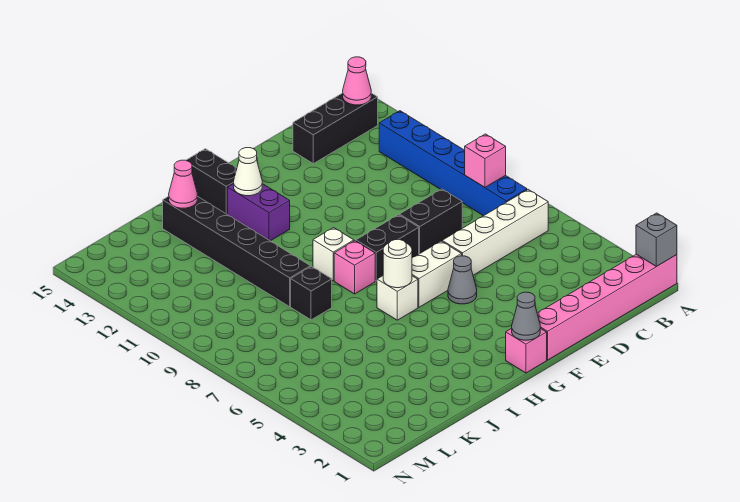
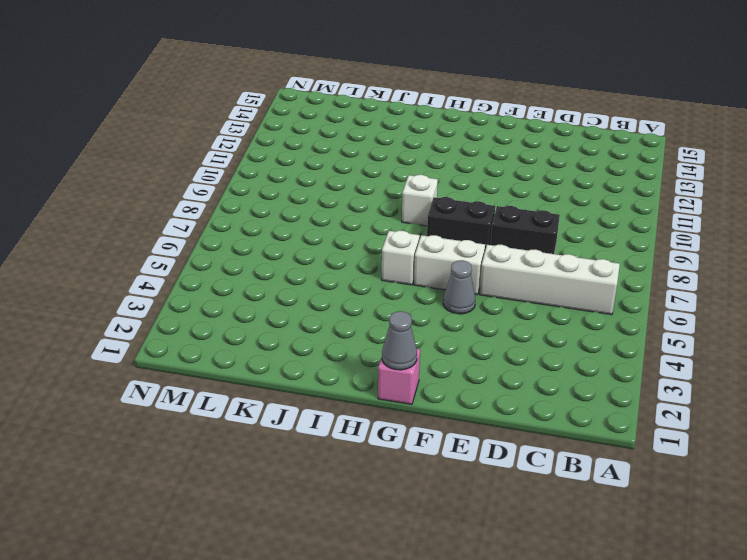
none -> pink brick A1:F1 level 1
none -> blue brick B7:B12 level 1
none -> black brick B14:D14 level 1

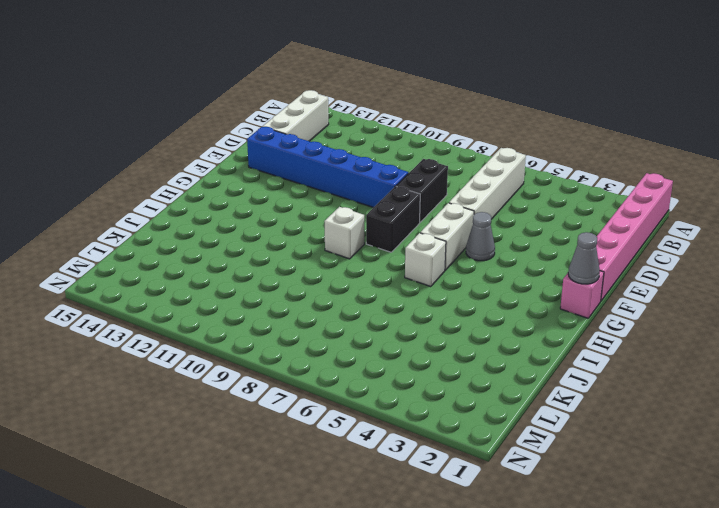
white brick B14:D14 level 1 -> black brick B14:D14 level 1
blue brick E9:E14 level 1 -> blue brick B7:B12 level 1
none -> pink brick H8 level 1
none -> purple brick H12:H13 level 1
none -> black brick H14:H15 level 1

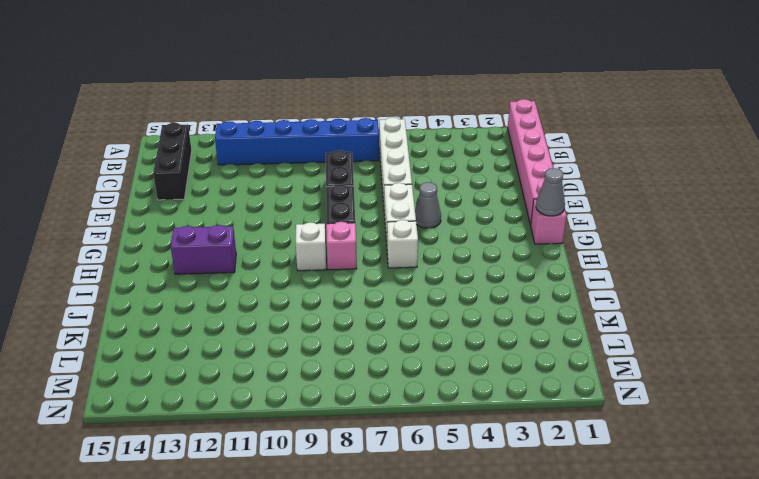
none -> black brick H14:H15 level 1
none -> black brick J8 level 1
none -> black brick J9:J14 level 1

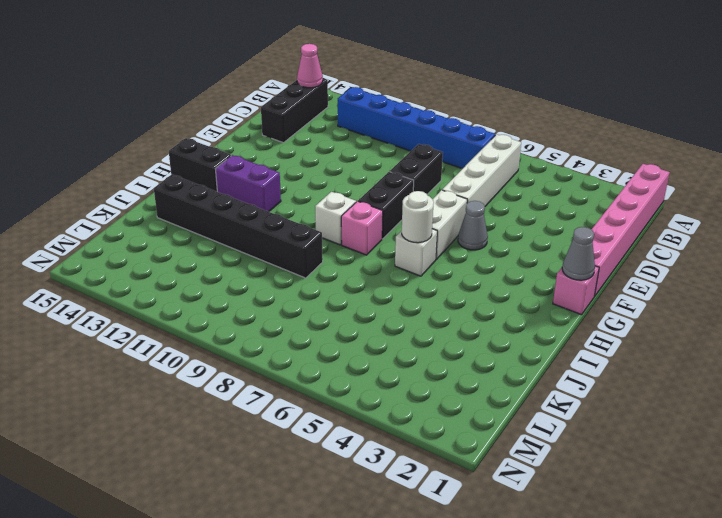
none -> black brick J8 level 1
none -> grey brick A1 level 2
none -> pink brick B8 level 2

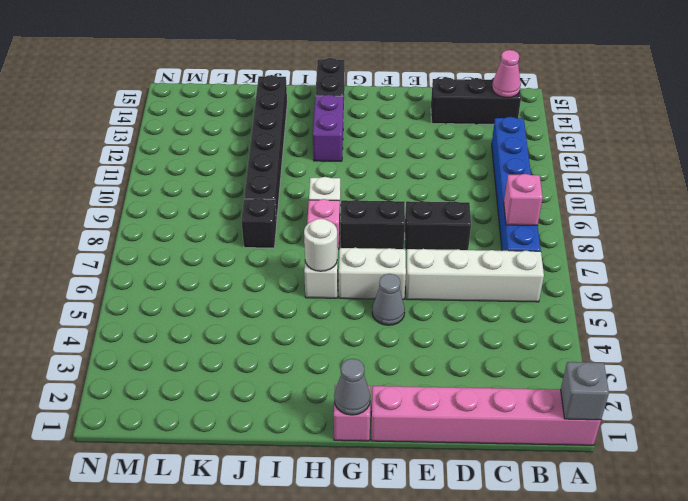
none -> white cone H13 level 2
none -> pink cone J14 level 2

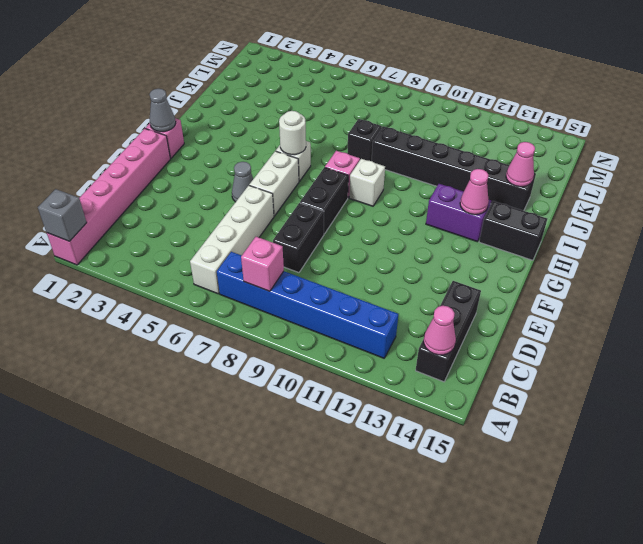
pink cone H13 level 2 -> white cone H13 level 2

